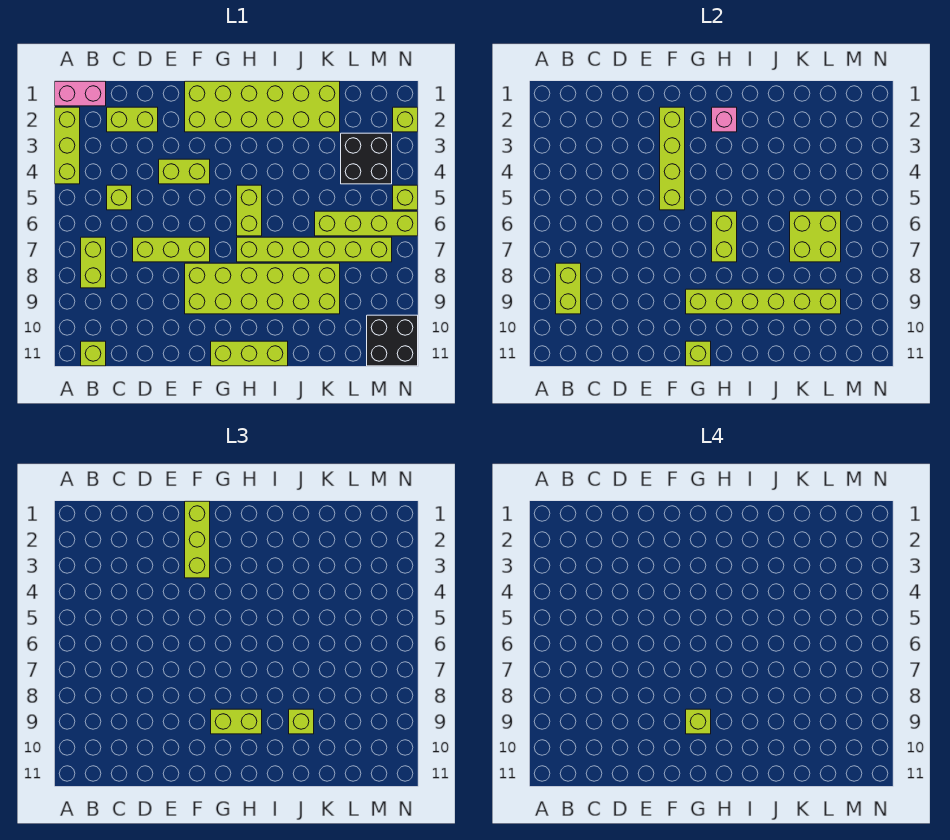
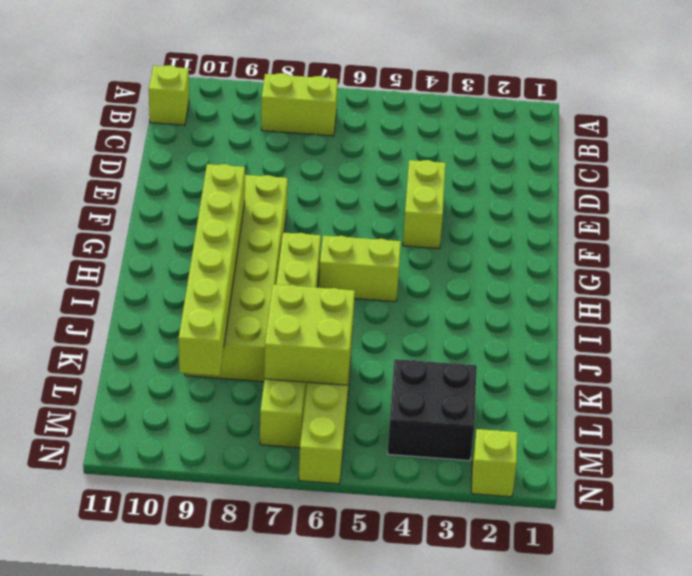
none -> pink brick A1:B1 level 1
none -> lime brick A2:A4 level 1
none -> lime brick C2:D2 level 1

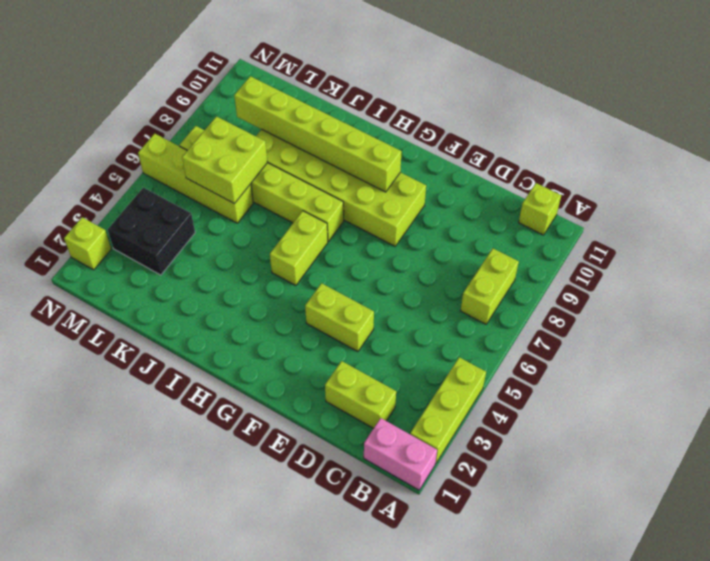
none -> lime brick C5 level 1
none -> lime brick D7:F7 level 1
none -> lime brick F1:K2 level 1

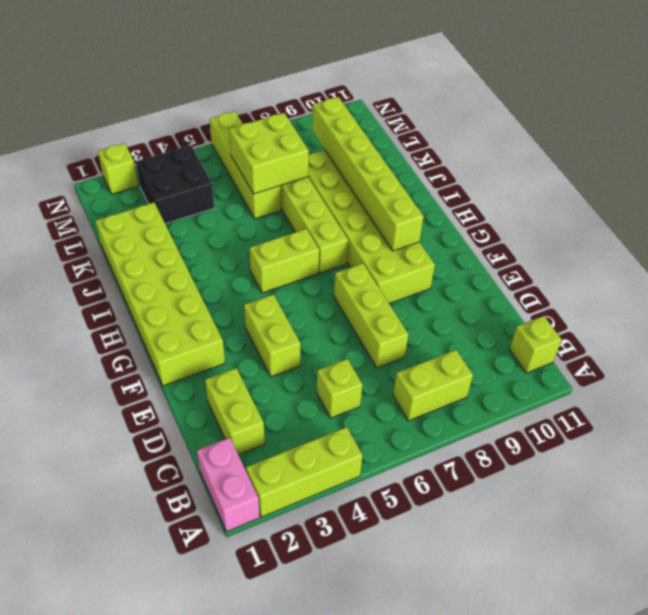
none -> lime brick G11:I11 level 1
none -> black brick M10:N11 level 1
none -> lime brick N5 level 1

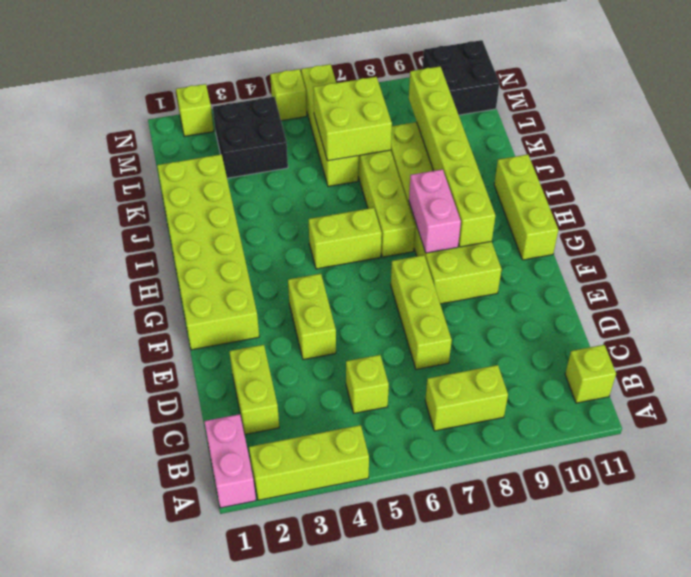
pink brick G8:H8 level 2 -> none
none -> lime brick B8:B9 level 2
none -> lime brick F2:F5 level 2
none -> lime brick G11 level 2

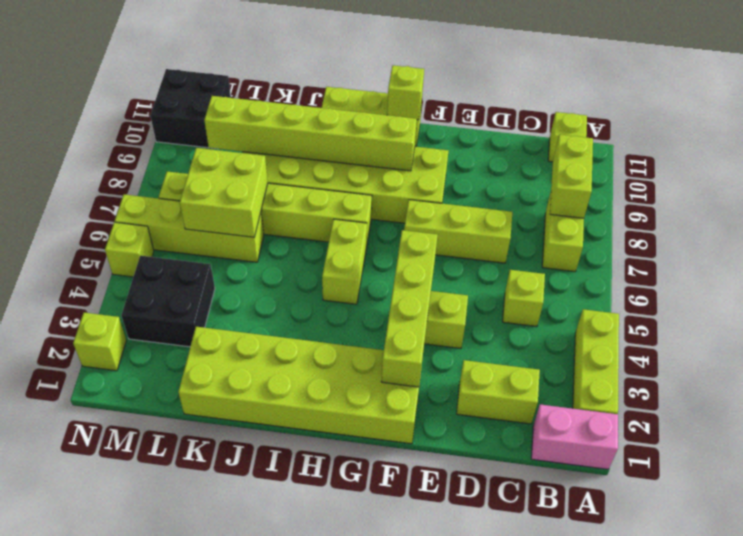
none -> pink brick H2 level 2
none -> lime brick H6:H7 level 2
none -> lime brick F1:F3 level 3

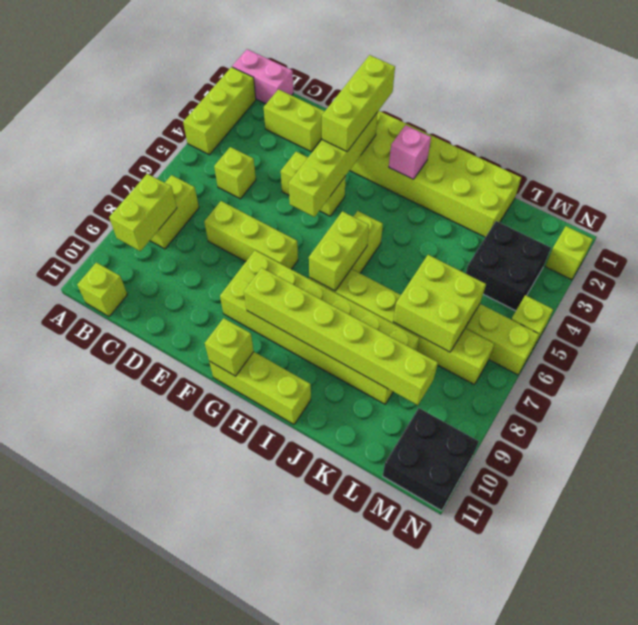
none -> lime brick G9:H9 level 3
none -> lime brick J9 level 3
none -> lime brick G9 level 4

